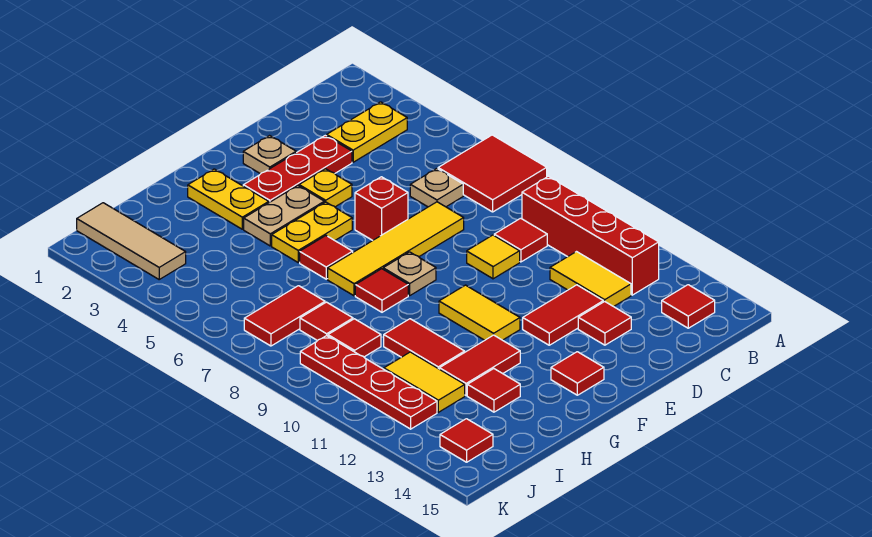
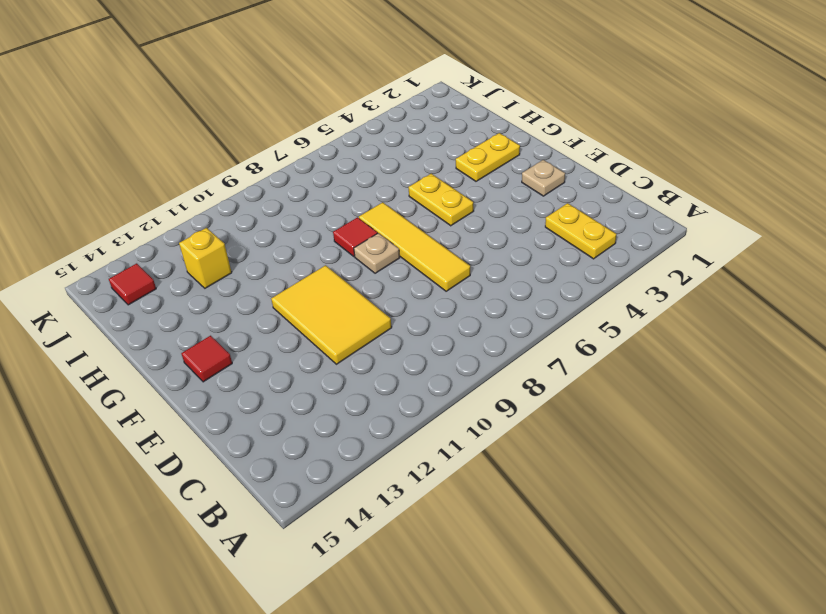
yellow tile D10:F11 level 1 -> yellow tile F10:F11 level 1
yellow brick I12 level 1 -> yellow tile I11:I12 level 1
none -> red tile A6:B7 level 1
none -> red brick B9:B12 level 1
none -> red tile B14 level 1
none -> tan plate C6 level 1

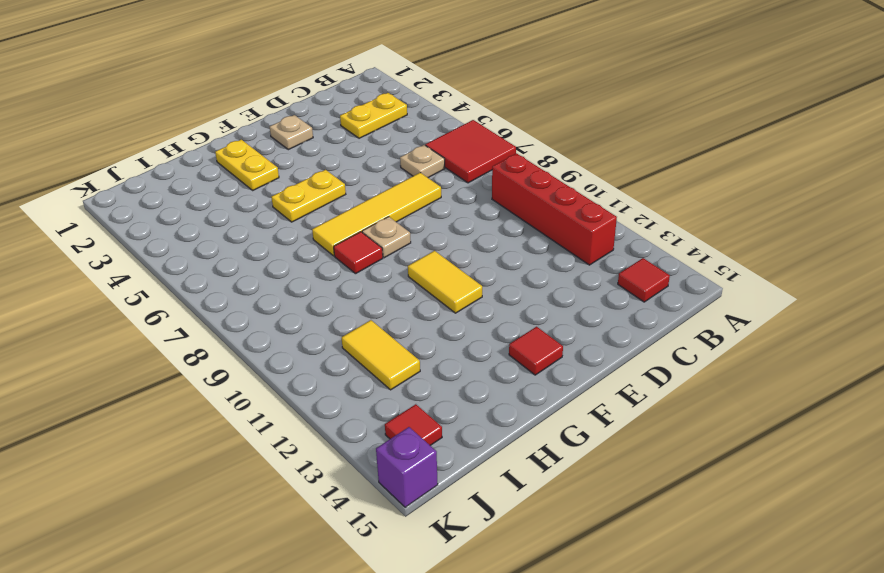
purple brick K15 level 1 -> none
none -> red tile C9 level 1
none -> yellow tile C11:C12 level 1
none -> red plate D3:F3 level 1
none -> yellow tile D9 level 1

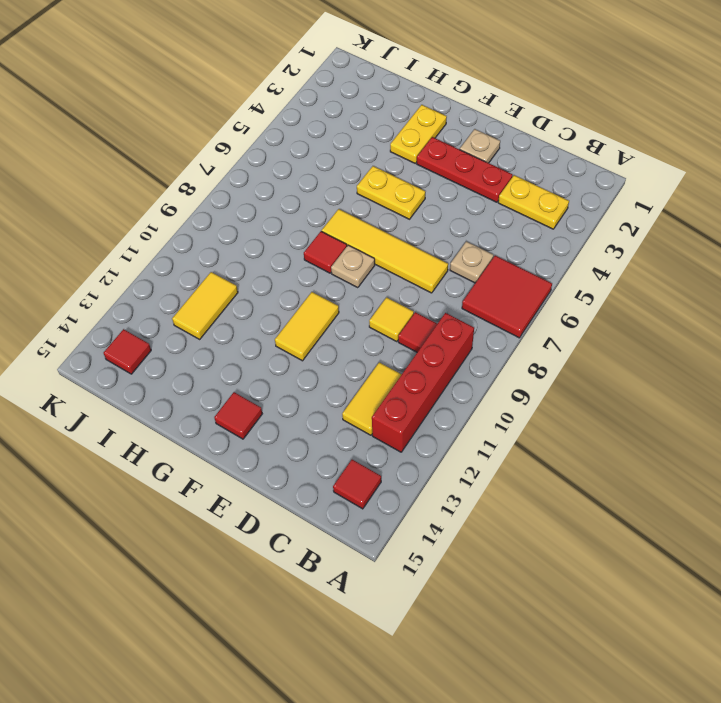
none -> red tile D12:E12 level 1
none -> red tile D13 level 1
none -> yellow plate E4 level 1
none -> red brick E6 level 1

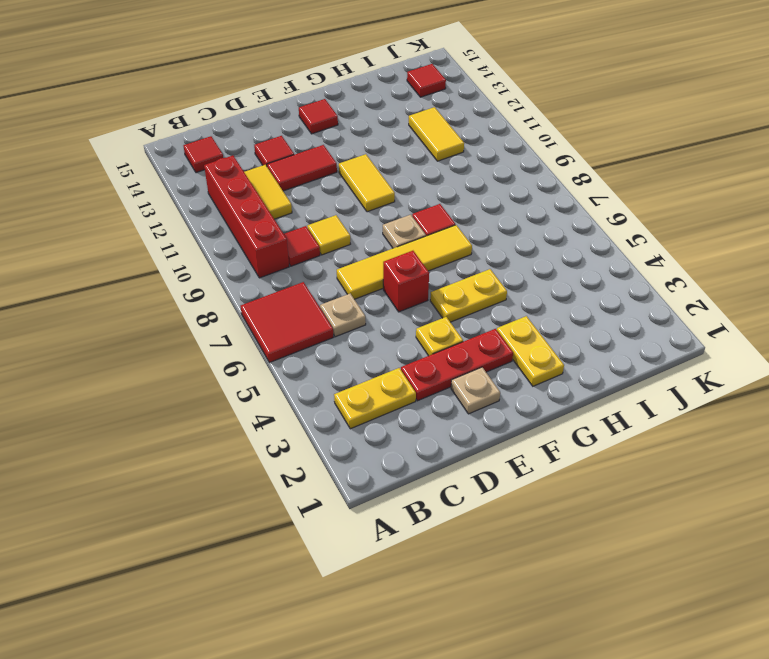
none -> tan plate F4:G4 level 1
none -> red tile G6 level 1
none -> red tile G12:H12 level 1
none -> red tile H10:H11 level 1

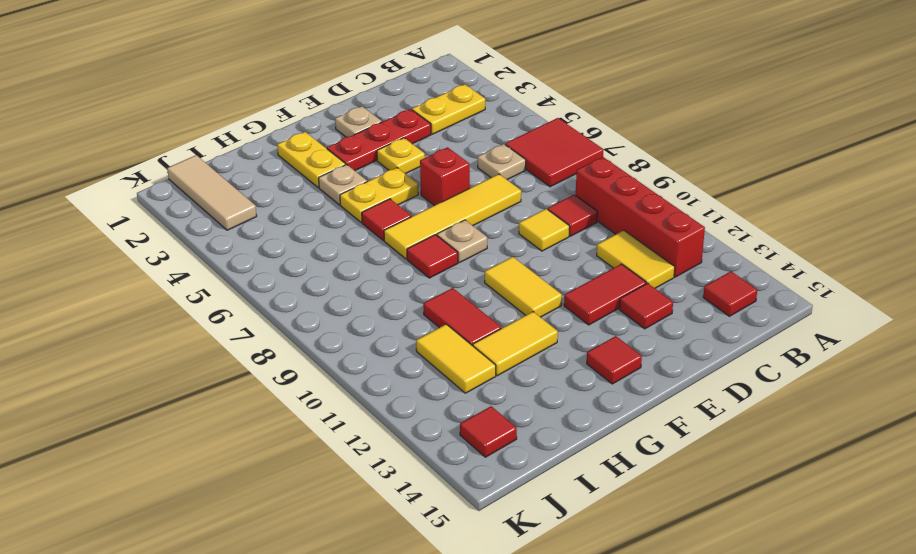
tan plate G4 level 1 -> tan plate F4:G4 level 1
yellow tile G12:H12 level 1 -> red tile G12:H12 level 1
none -> red tile H13 level 1
none -> red tile I7:J7 level 1
none -> red tile I8 level 1
none -> red tile I9 level 1

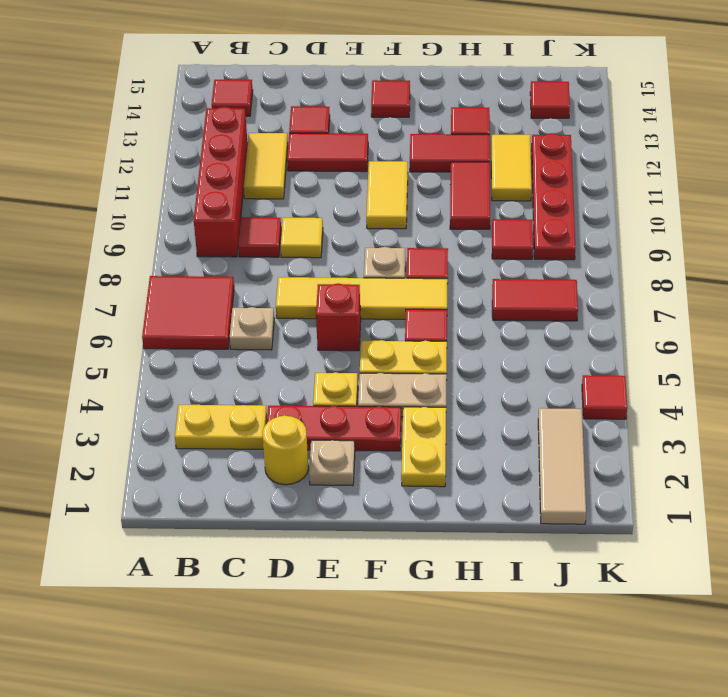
yellow round brick D2 level 1 -> none
red tile K4 level 1 -> red tile I8 level 1

